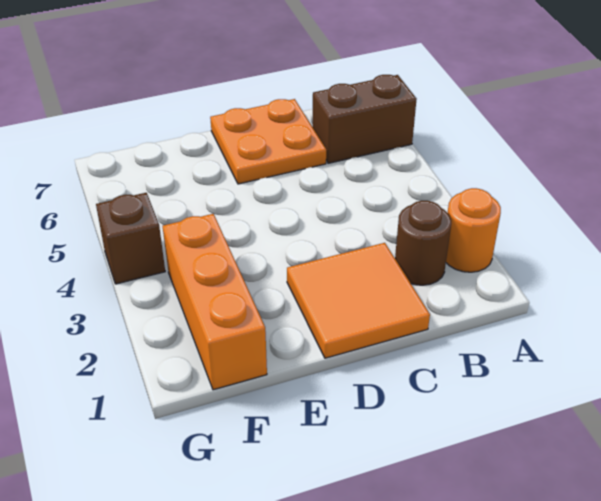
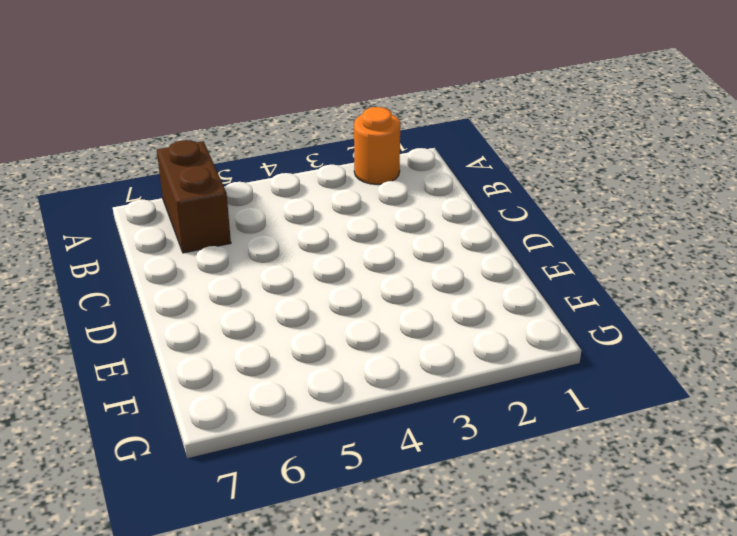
none -> brown round brick B2 level 1
none -> orange tile C1:D2 level 1

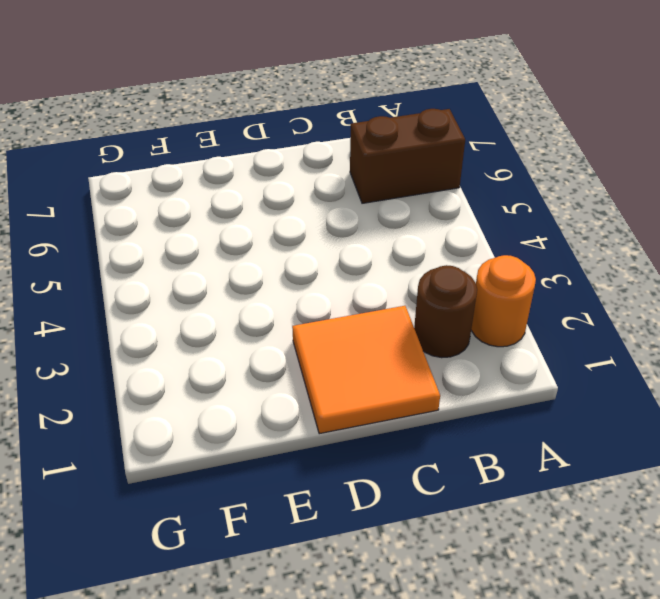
none -> orange plate C6:D7 level 1
none -> orange brick F1:F3 level 1

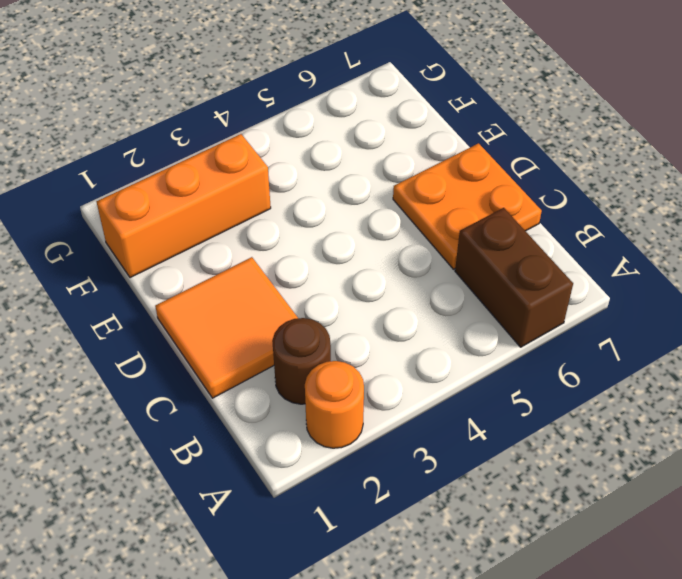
none -> brown brick G4 level 1

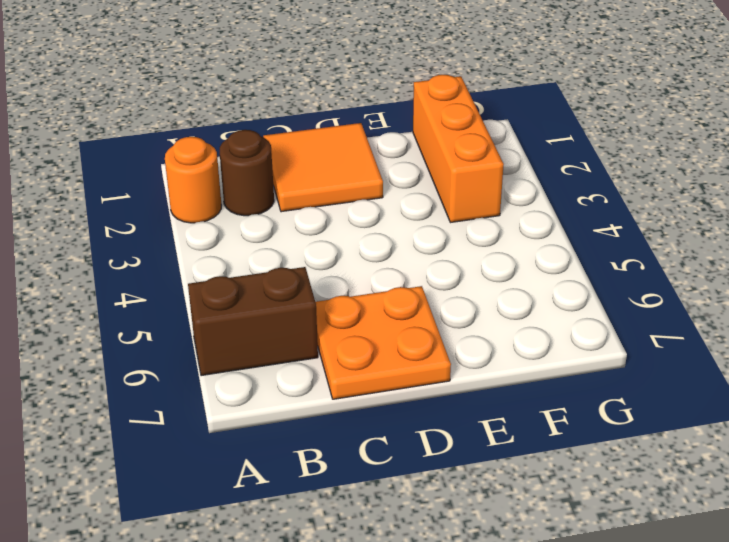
none -> brown brick G4 level 1

